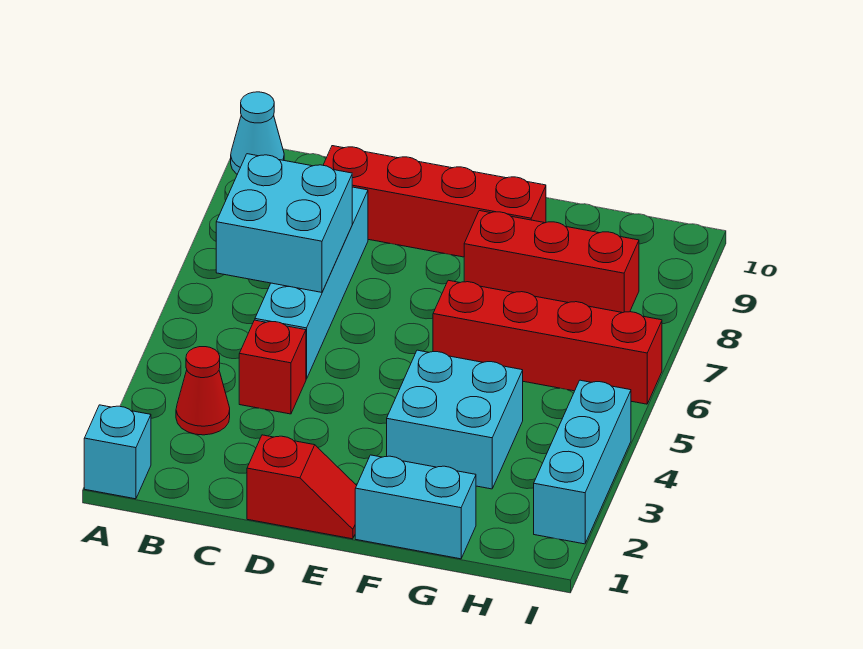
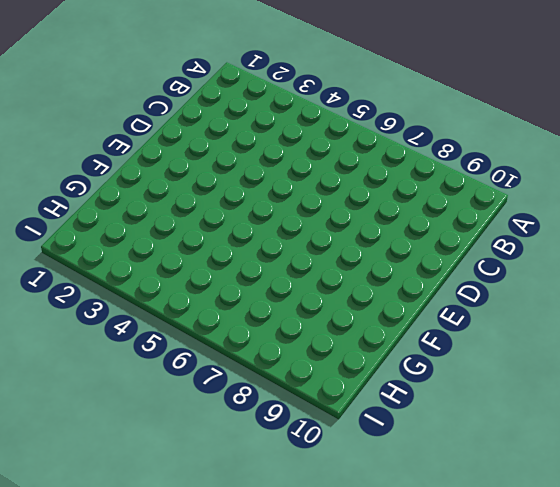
none -> cyan brick A1 level 1
none -> cyan cone A10 level 1
none -> red cone B3 level 1

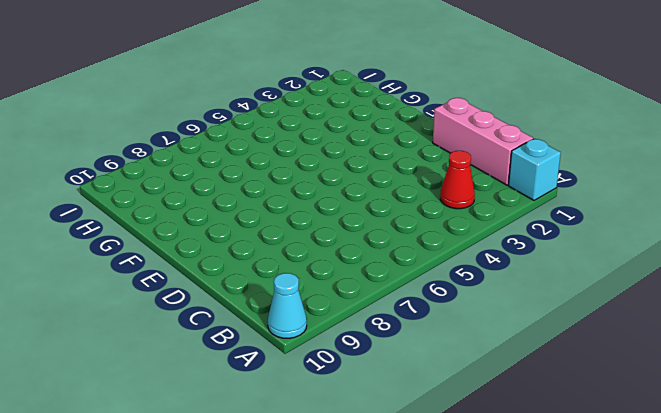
pink brick B1:D1 level 1 -> red slope D1:E1 level 1 top D
none -> red brick C4 level 1
none -> cyan brick C5:C8 level 1
none -> red brick C9:F9 level 1

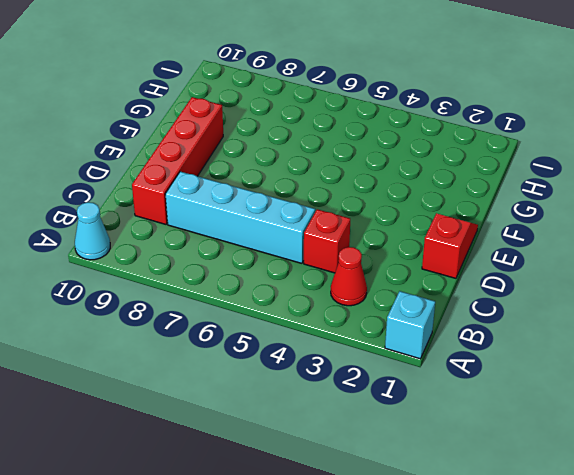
none -> cyan brick F1:G1 level 1
none -> cyan brick F3:G4 level 1
none -> red brick F6:I6 level 1

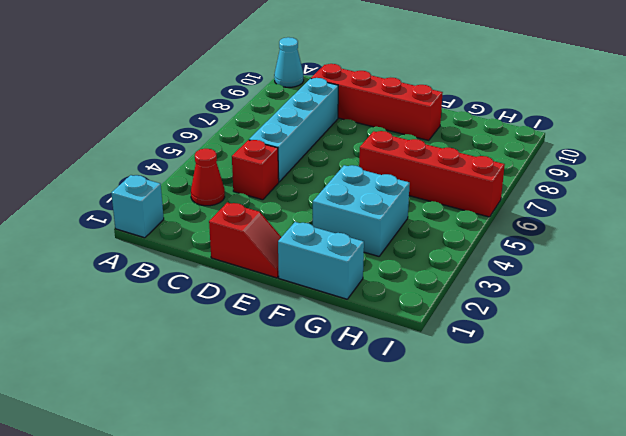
none -> red brick F8:H8 level 1
none -> cyan brick I2:I4 level 1
none -> cyan brick B6:C7 level 2

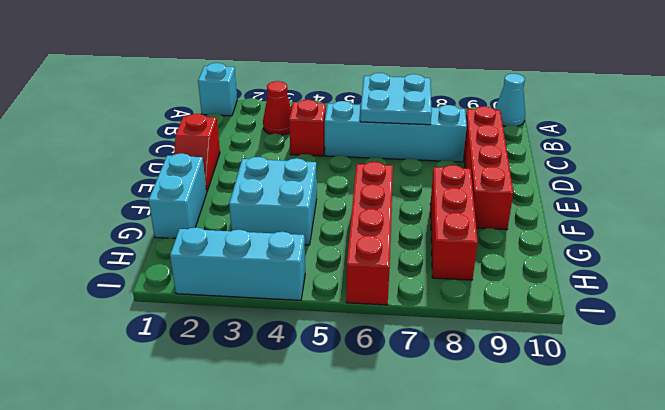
cyan plate B6:C7 level 2 -> cyan brick B6:C7 level 2

